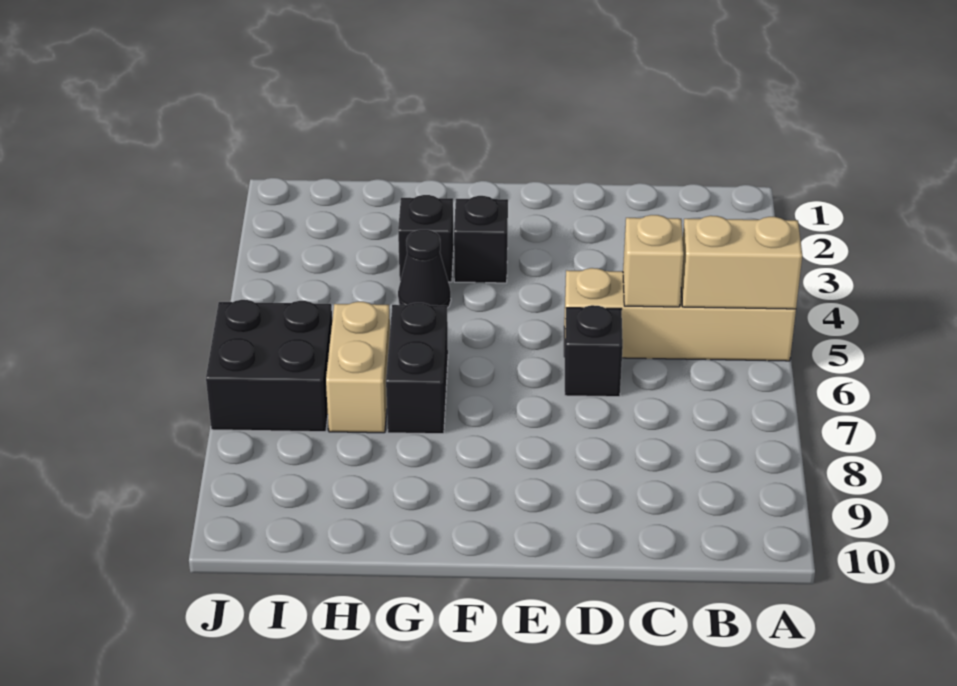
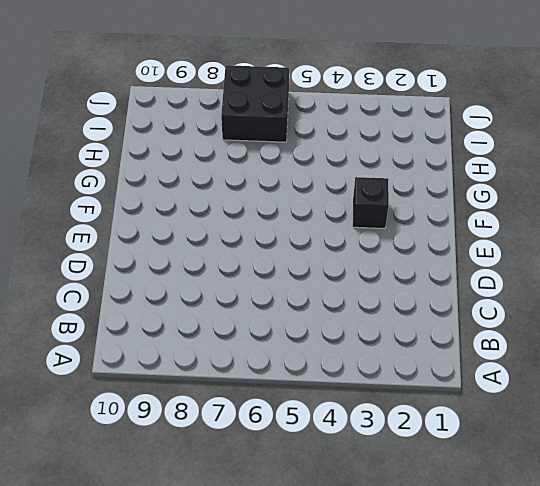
none -> tan brick A5:D5 level 1
none -> black brick D6 level 1

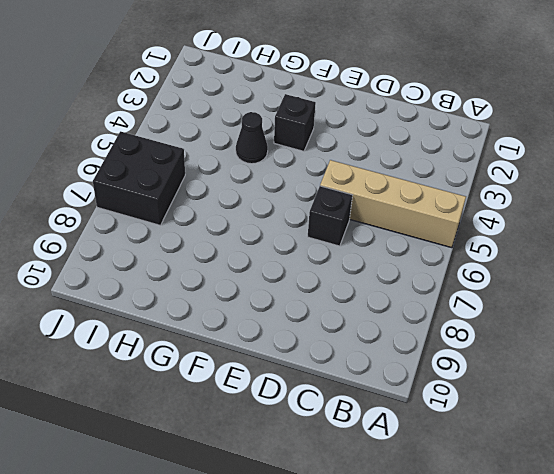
none -> black brick G3 level 1
none -> black brick G6:G7 level 1

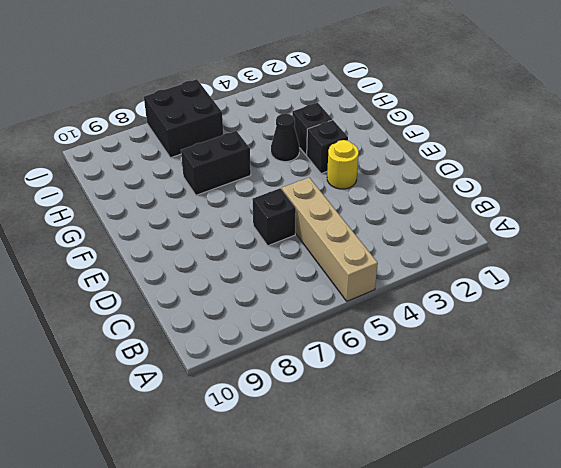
yellow round brick E3 level 1 -> none
none -> tan brick H6:H7 level 1
none -> tan brick A5:B5 level 2

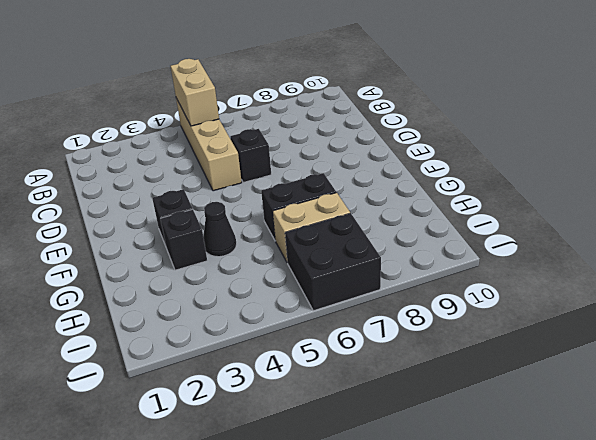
none -> tan brick C5 level 2

